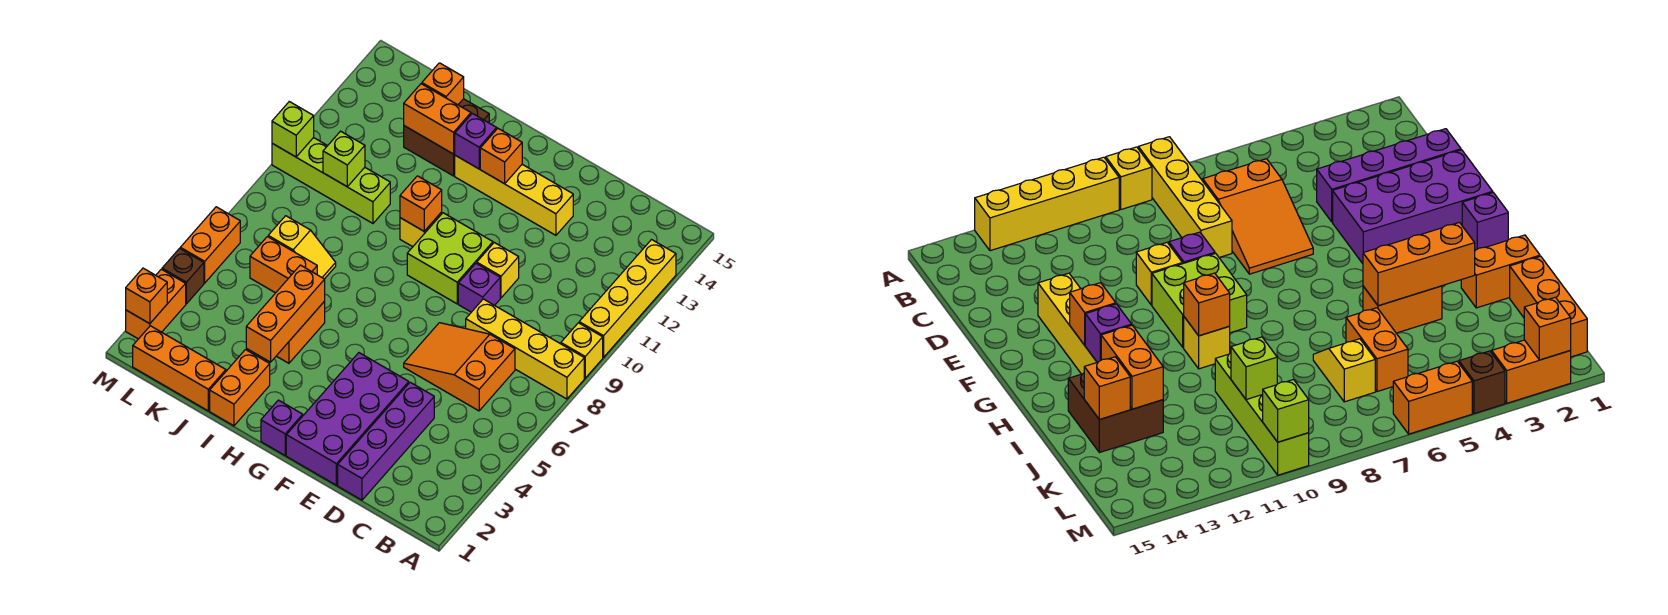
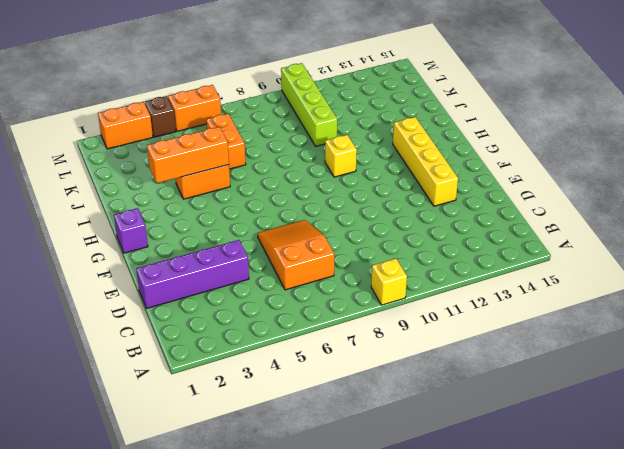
none -> yellow brick A8:D8 level 1
none -> yellow brick A10:A13 level 1
none -> purple brick E1:F4 level 1
none -> purple brick E9 level 1

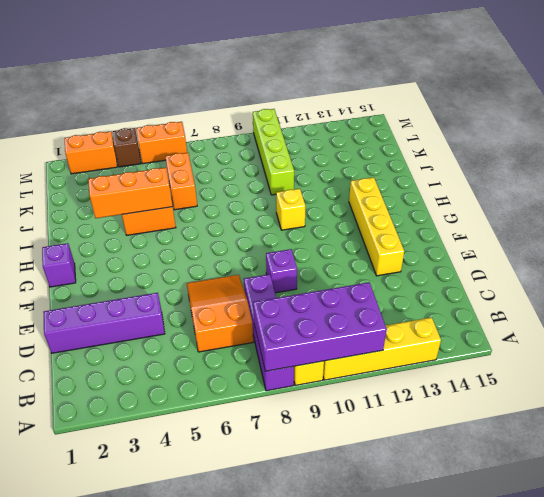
purple brick A8:D8 level 1 -> yellow brick A8:D8 level 1
purple brick A8:B11 level 2 -> purple brick E1:F4 level 1
none -> yellow brick E10 level 1
none -> lime brick F9:G10 level 1
none -> orange brick I1:I2 level 1
none -> brown brick I13:J14 level 1

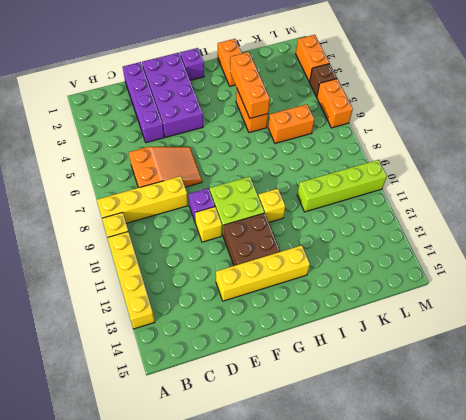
brown brick F11:G12 level 1 -> brown brick I13:J14 level 1
none -> orange brick J1:L1 level 1
none -> yellow slope J7:K7 level 1 top K
none -> orange brick G13 level 2
none -> orange brick H10 level 2

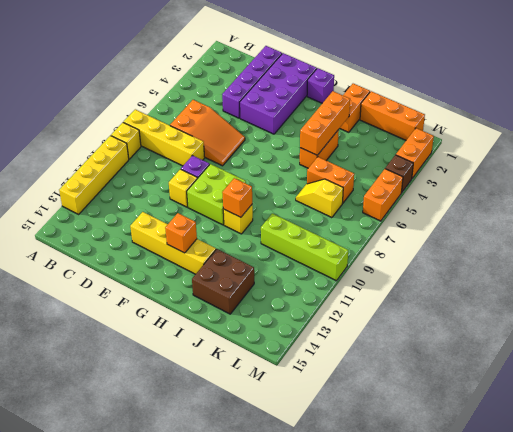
none -> purple brick H13 level 2
none -> orange brick I13:J13 level 2
none -> orange brick J14 level 2
none -> lime brick K10 level 2

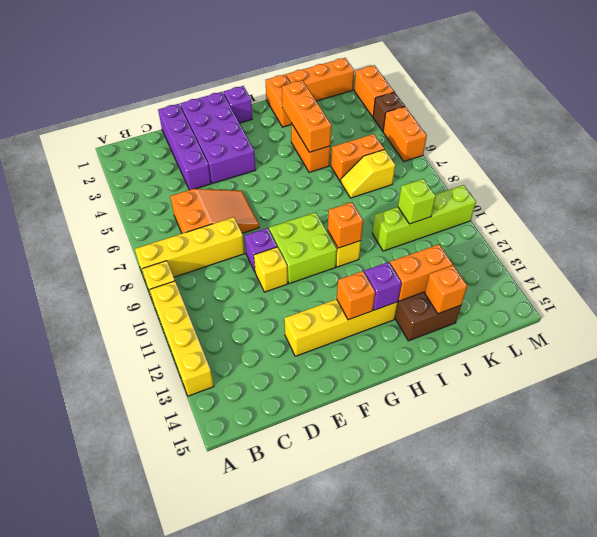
none -> orange brick M2 level 2
none -> lime brick M10 level 2

